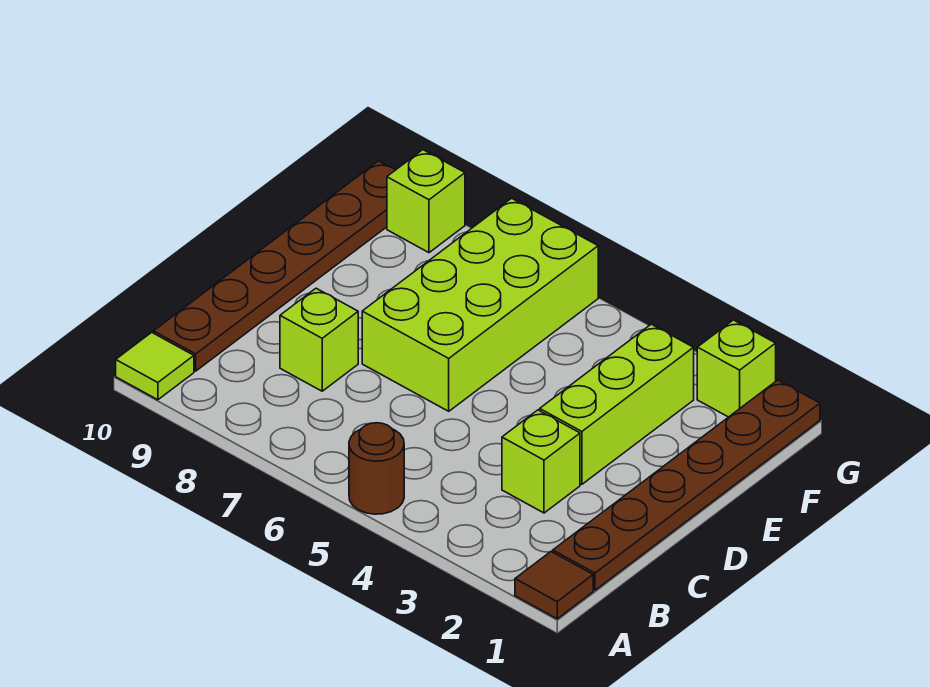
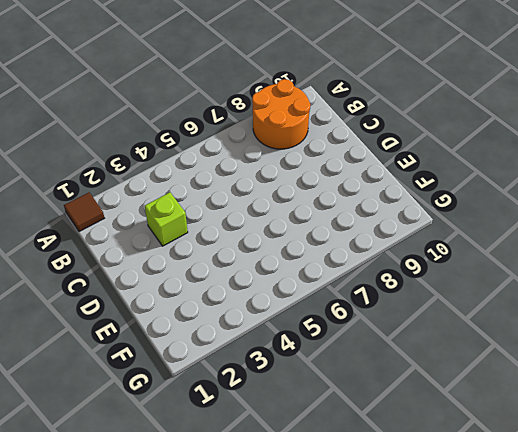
orange round brick A8:B9 level 1 -> none
none -> brown round brick A5 level 1
none -> lime tile A10 level 1

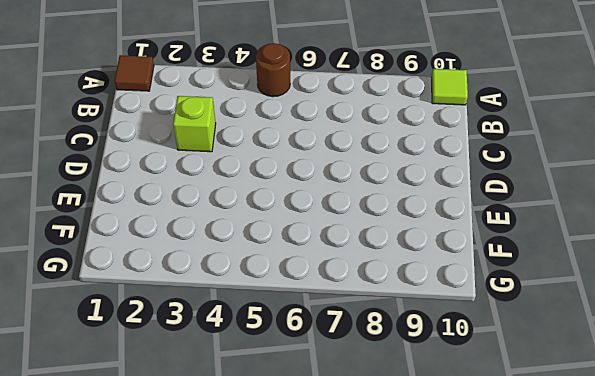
none -> brown plate B1:G1 level 1
none -> brown plate B10:G10 level 1

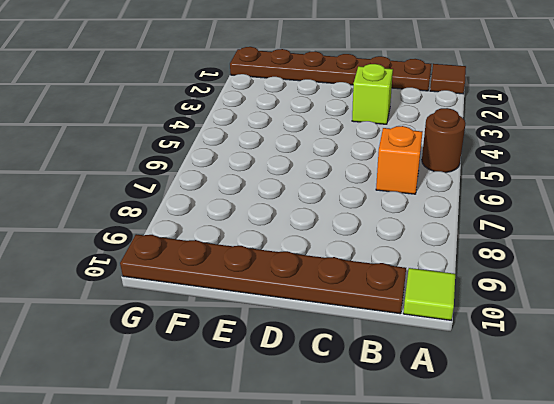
orange brick B6 level 1 -> none
none -> lime brick C8 level 1
none -> lime brick D3:F3 level 1

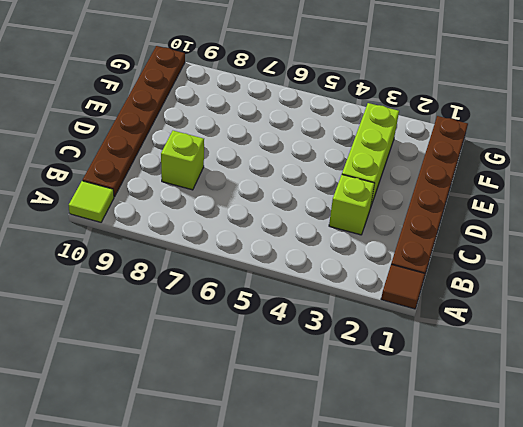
none -> brown round brick A5 level 1
none -> lime brick D6:G7 level 1

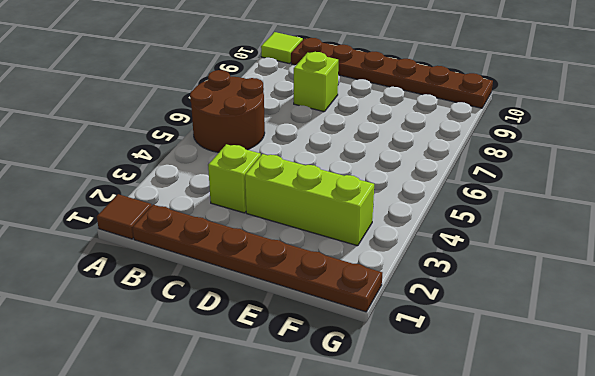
brown round brick A5:B6 level 1 -> brown round brick A5 level 1
none -> lime brick D6:G7 level 1
none -> lime brick G2 level 1

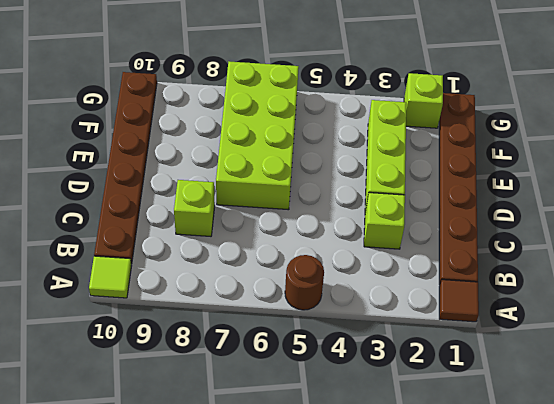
none -> lime brick G9 level 1

